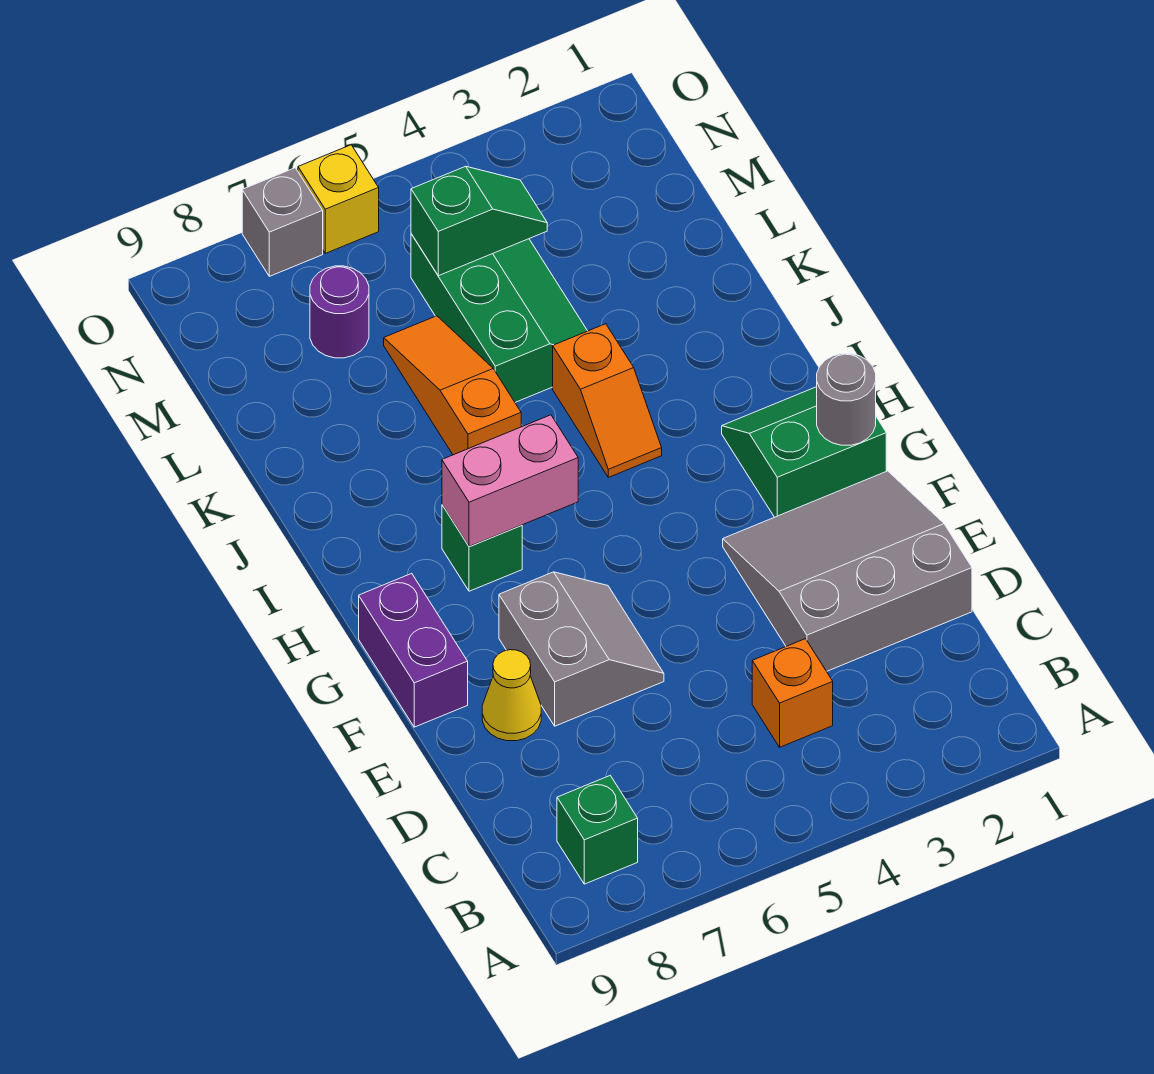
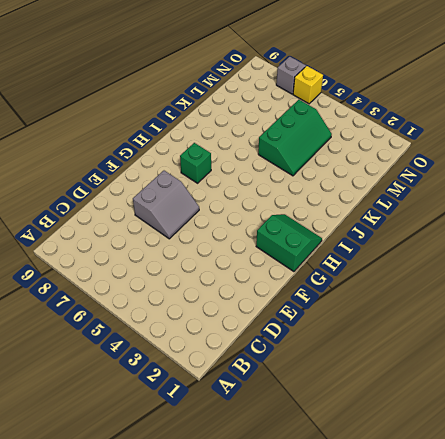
none -> green brick B8 level 1
none -> orange brick C4 level 1
none -> grey slope D1:F3 level 1 top D

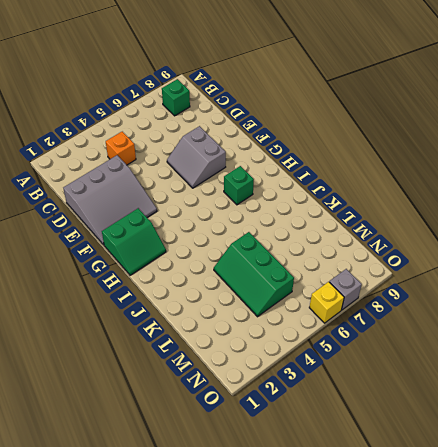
none -> yellow cone E8 level 1
none -> purple brick F9:G9 level 1
none -> orange slope I4:J4 level 1 top J

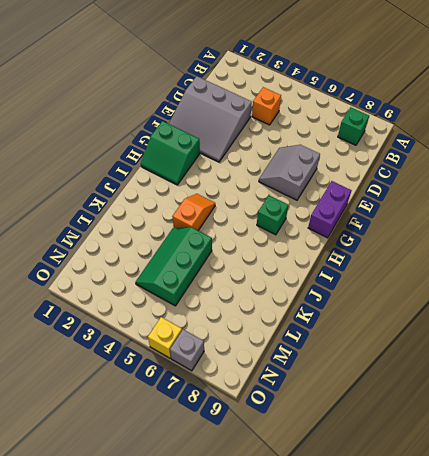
none -> yellow cone E8 level 1
none -> orange slope J6:L6 level 1 top J
none -> purple round brick M7 level 1

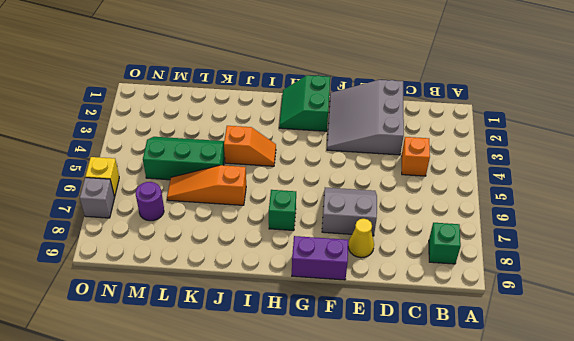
none -> grey round brick G1 level 2
none -> pink brick H6:H7 level 2
none -> green slope M4:M5 level 2 top 5

